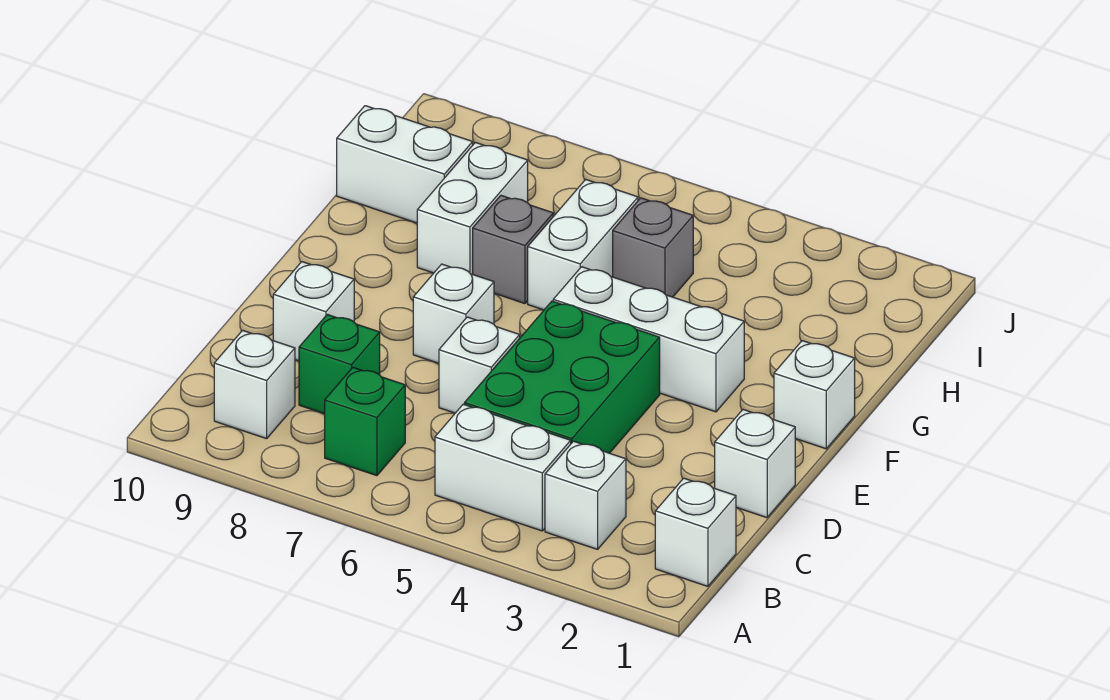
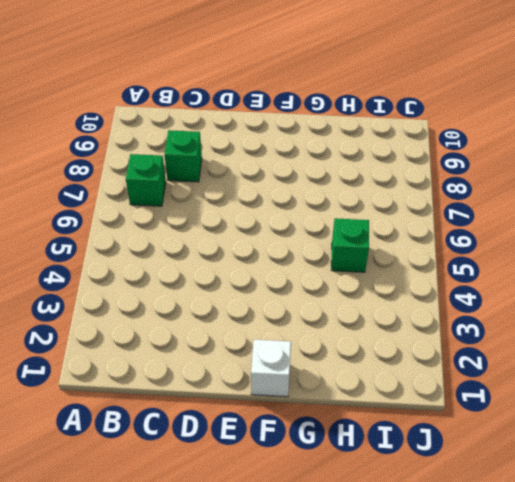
green brick H5 level 1 -> grey brick H5 level 1
none -> white brick B1 level 1
none -> white brick B3 level 1
none -> white brick B4:B5 level 1

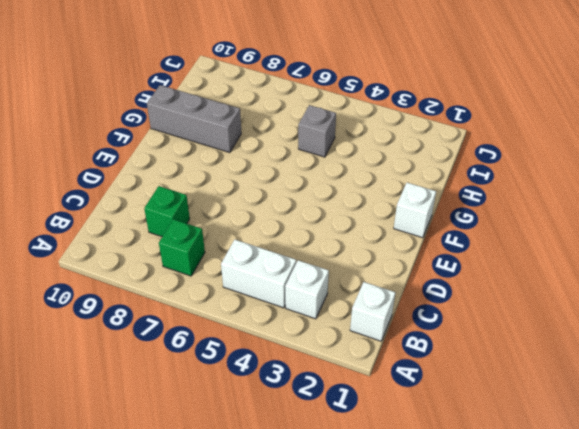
grey brick G8:G10 level 1 -> white brick G8:H8 level 1
none -> white brick B9 level 1
none -> green brick C4:E5 level 1
none -> white brick D1 level 1

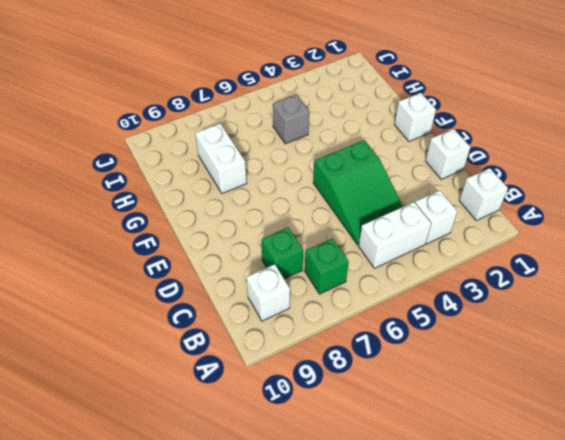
green slope C4:E5 level 1 top E -> green brick C4:E5 level 1
none -> white brick D6 level 1
none -> white brick D9 level 1
none -> white brick E7 level 1

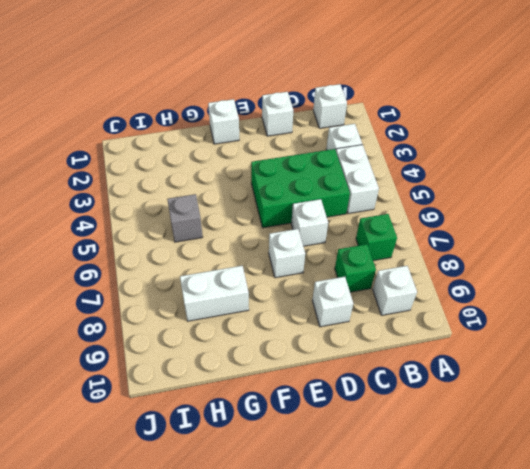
none -> white brick F3:F5 level 1
none -> white brick G6:H6 level 1
none -> grey brick G7 level 1

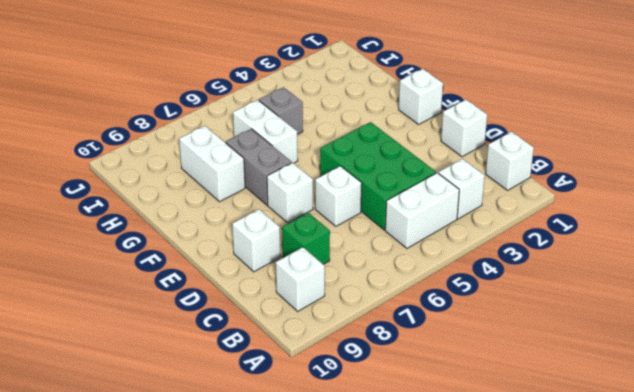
grey brick F7:G7 level 1 -> grey brick G7 level 1
none -> green brick B7 level 1
none -> white brick F3:F5 level 1
none -> white brick H9:H10 level 1

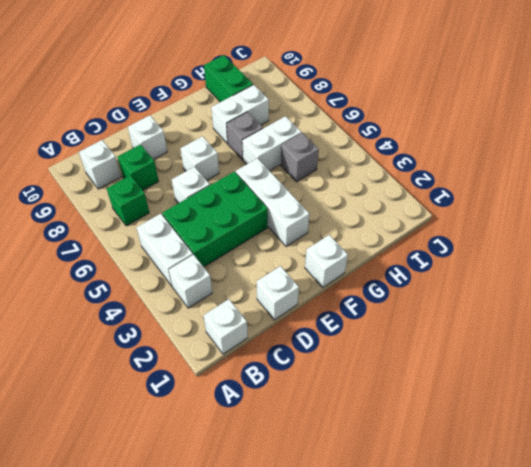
green brick H9:H10 level 1 -> white brick H9:H10 level 1

